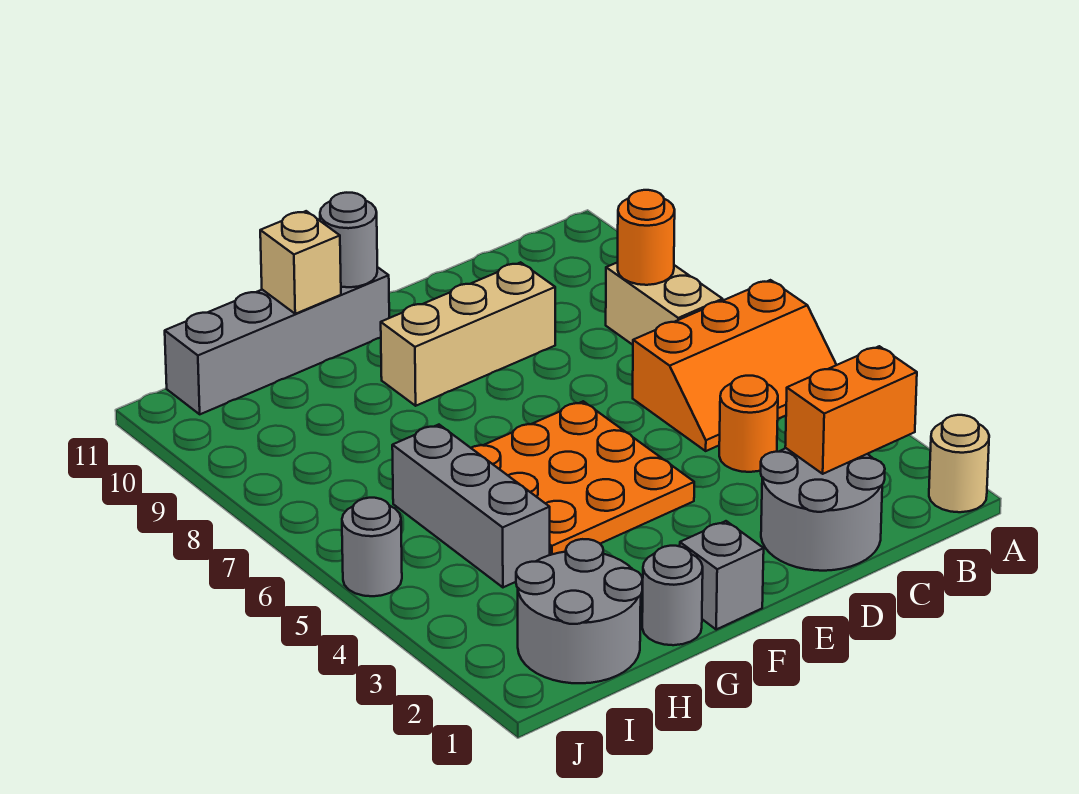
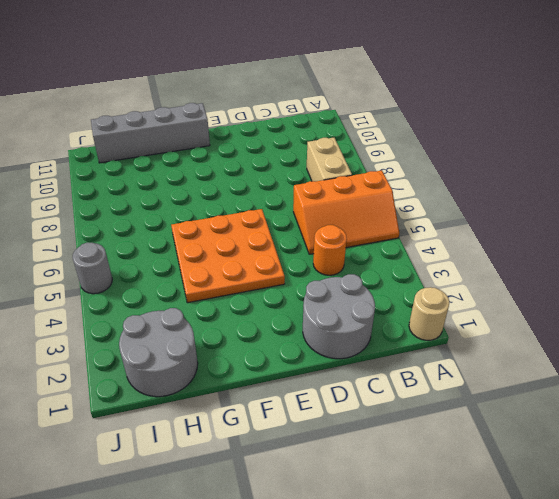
none -> tan brick D9:F9 level 1
none -> grey brick F1 level 1
none -> grey round brick G1 level 1

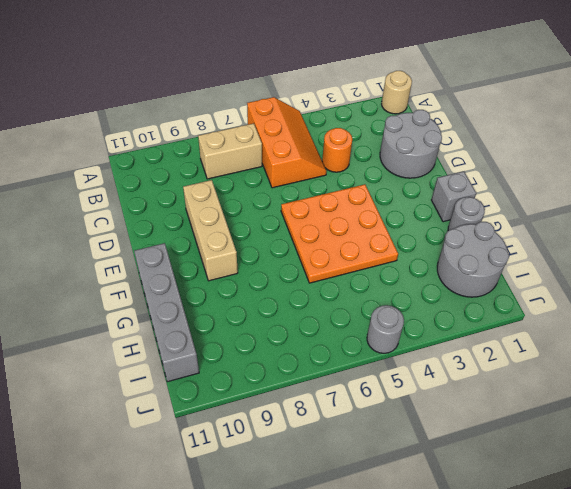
none -> grey brick H4:H6 level 1
none -> orange brick B2:C2 level 2
none -> orange round brick B8 level 2

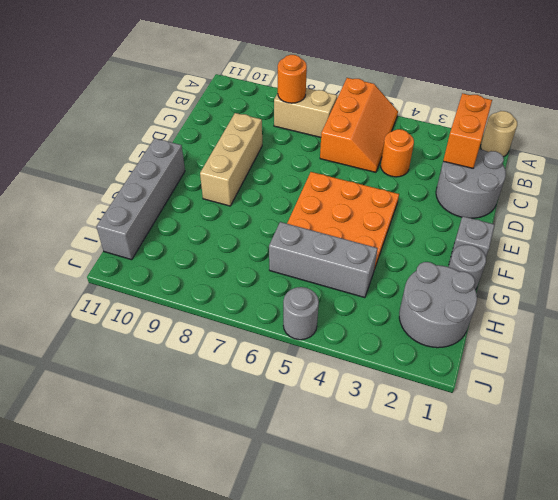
none -> grey round brick F11 level 2
none -> tan brick G11 level 2

